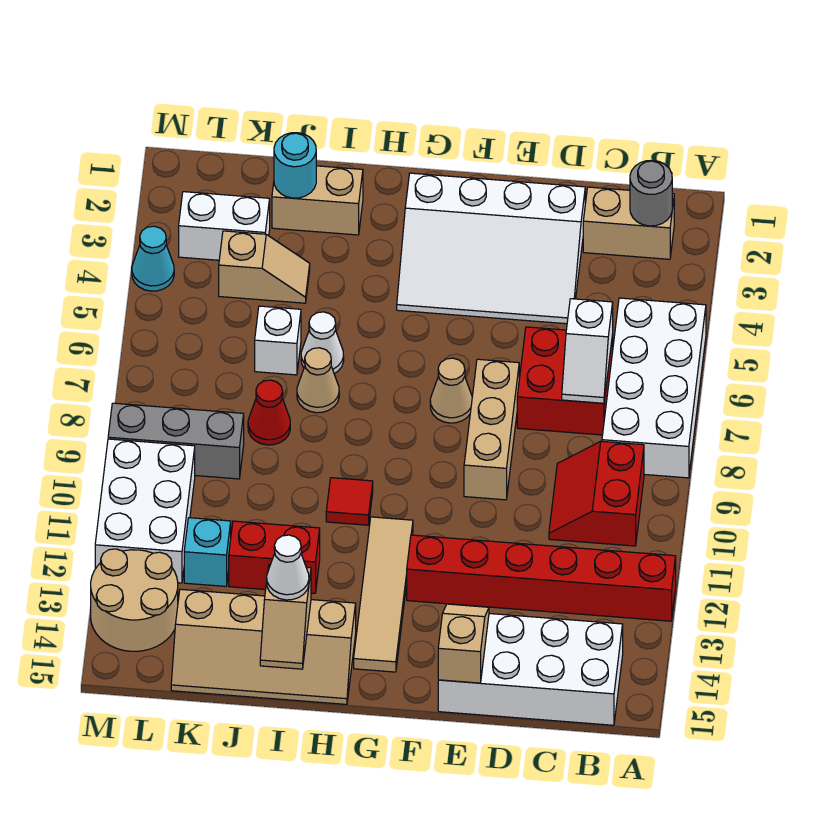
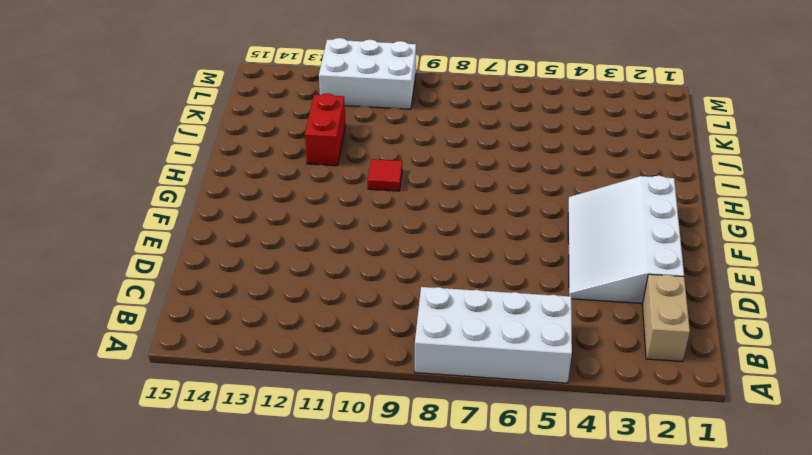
none -> red brick A12:F12 level 1
none -> red slope B9:C10 level 1 top B
none -> white brick B14:E15 level 1
none -> red brick C6:D7 level 1

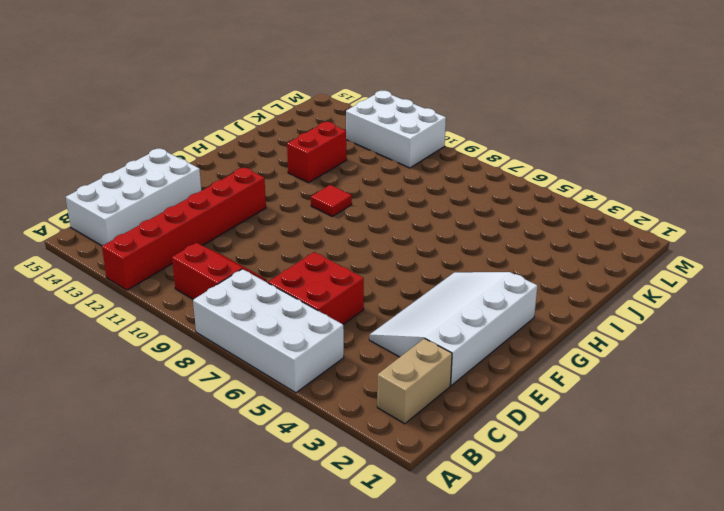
none -> tan brick E7:E9 level 1
none -> tan cone F7 level 1
none -> tan tile G11:G14 level 1
none -> tan slope H14:K15 level 1 top 14

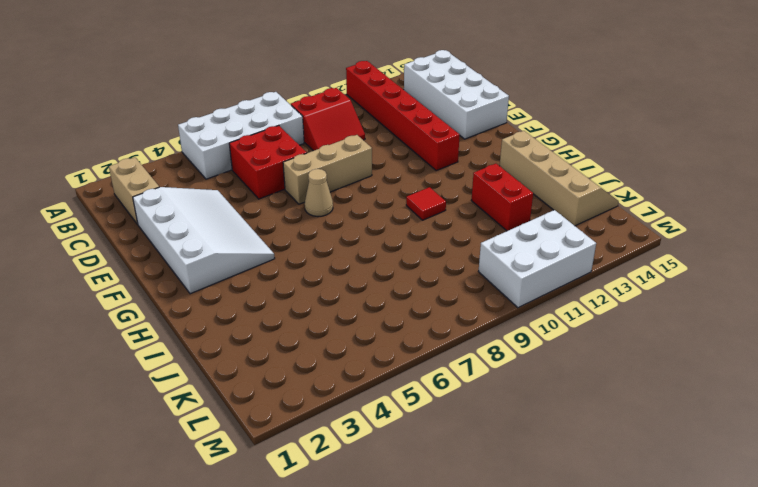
none -> tan tile G11:G14 level 1
none -> tan brick I2:J2 level 1
none -> white cone I6 level 1
none -> tan cone I7 level 1

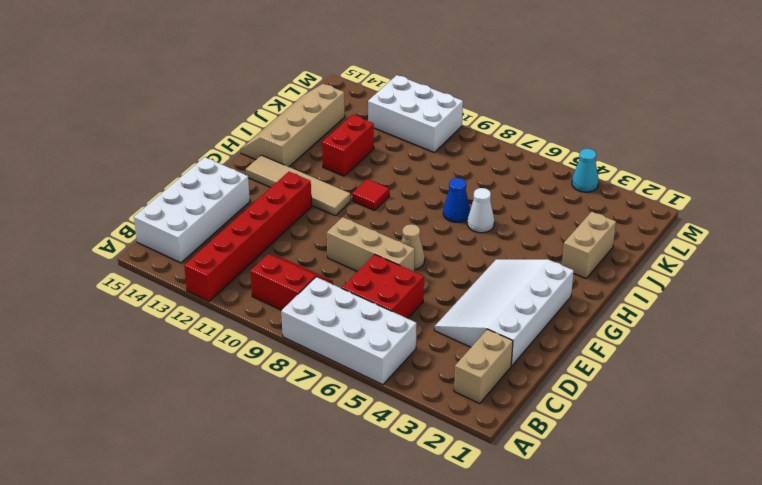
blue cone I7 level 1 -> tan cone I7 level 1
none -> tan slope J4:K4 level 1 top K
none -> white brick J6 level 1
none -> red cone J8 level 1
none -> white brick K3:L3 level 1

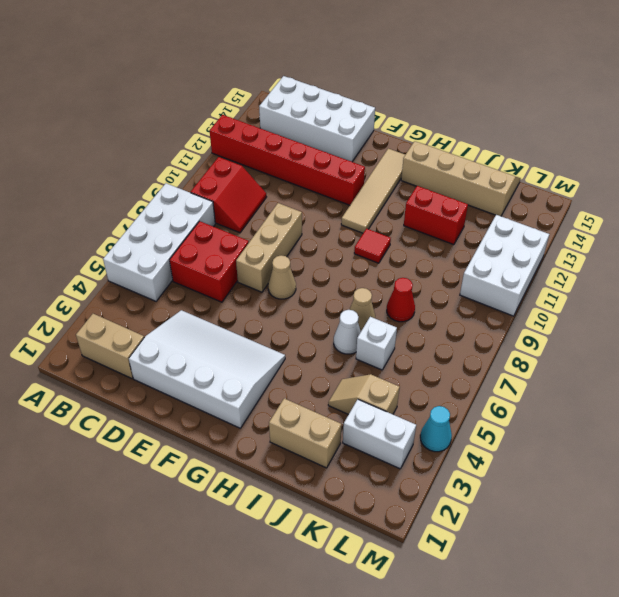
none -> grey brick K9:M9 level 1
none -> cyan brick K12 level 1
none -> tan round brick L13:M14 level 1
none -> grey round brick B2 level 2

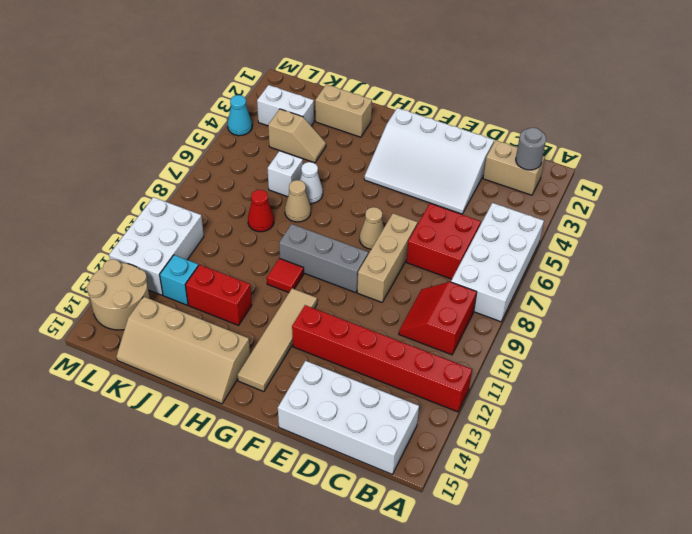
grey brick F9:H9 level 1 -> grey brick K9:M9 level 1
none -> white slope C6:C7 level 2 top 6
none -> tan slope E14:E15 level 2 top 15
none -> tan slope I14:I15 level 2 top 14
none -> cyan round brick J2 level 2

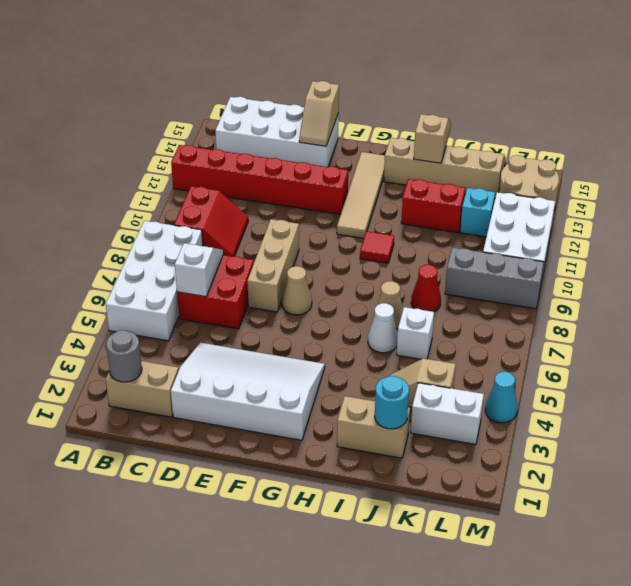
none -> white cone I14 level 3

